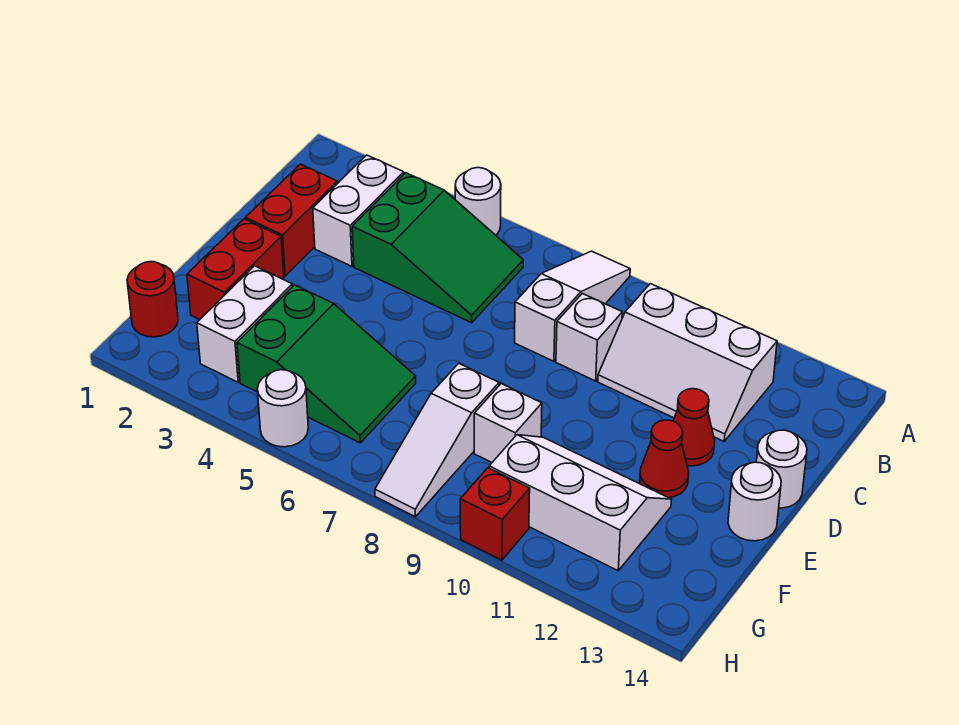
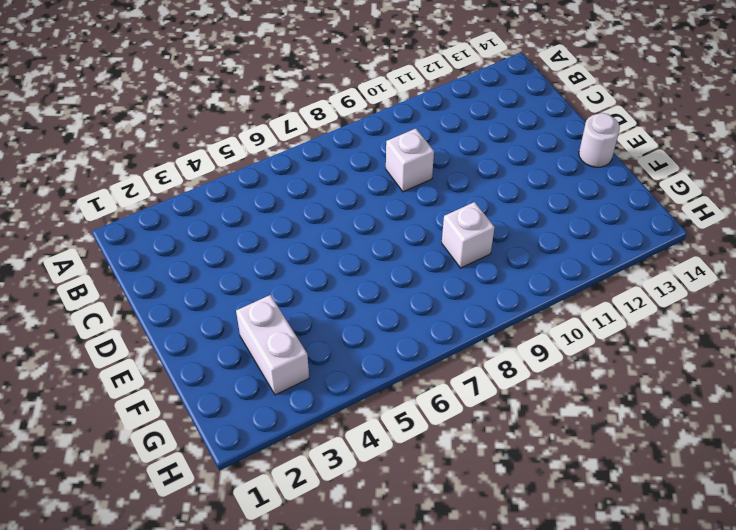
none -> white round brick A5 level 1
none -> white slope A8:C8 level 1 top C
none -> white brick B3:C3 level 1

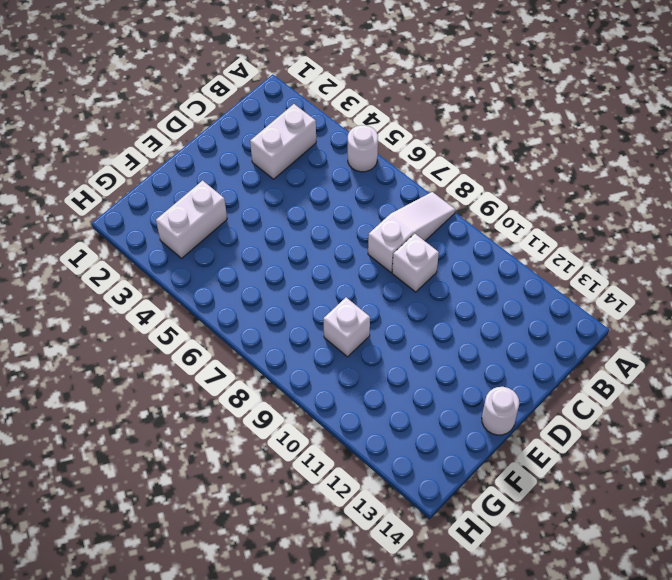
none -> green slope B4:C6 level 1 top 4
none -> white slope B10:C12 level 1 top B
none -> red brick C2:D2 level 1

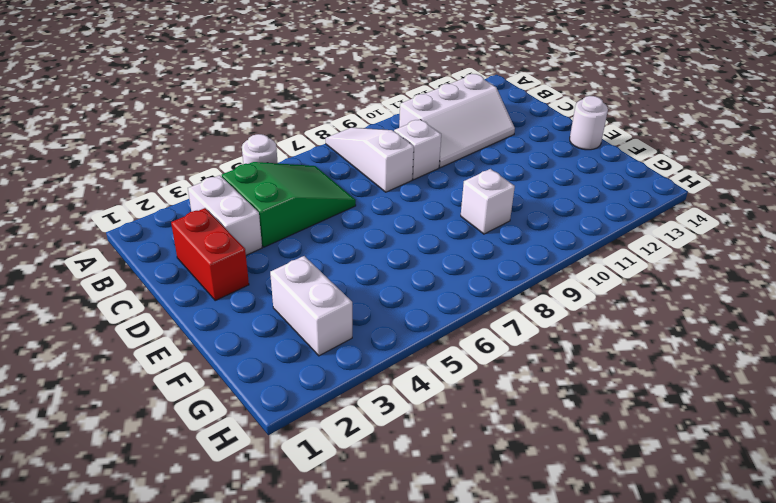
none -> red cone D12 level 1
none -> white round brick D14 level 1
none -> red brick E2:F2 level 1

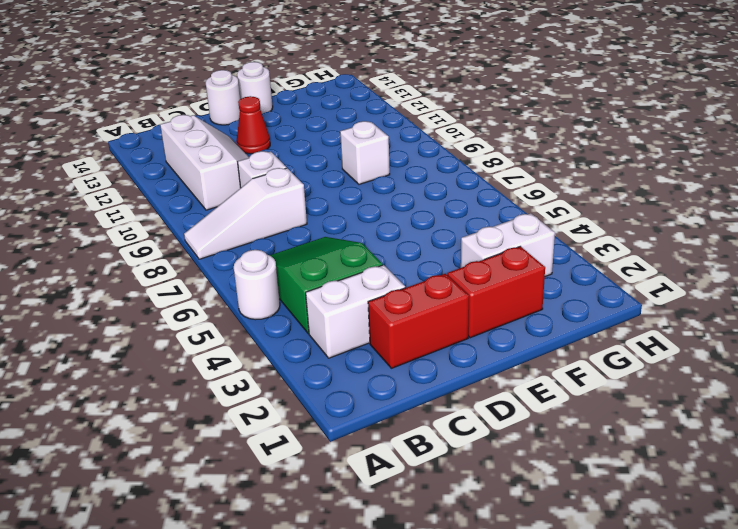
none -> red cone E12 level 1
none -> green slope F4:G6 level 1 top 4
none -> white slope F8:H8 level 1 top F

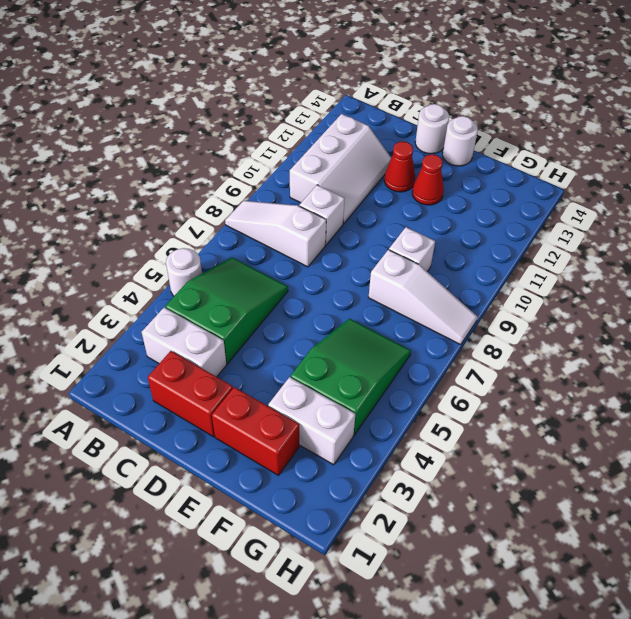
none -> white slope F10:G12 level 1 top G
none -> red round brick G1 level 1
none -> white round brick H5 level 1

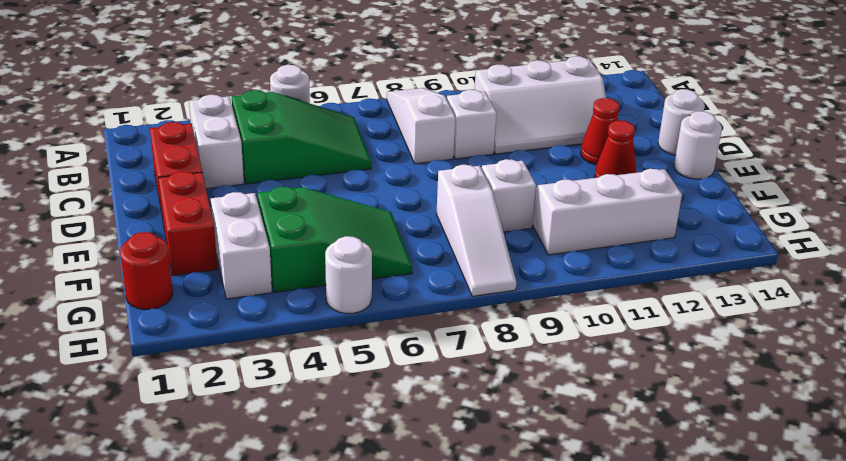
none -> red brick H10 level 1

